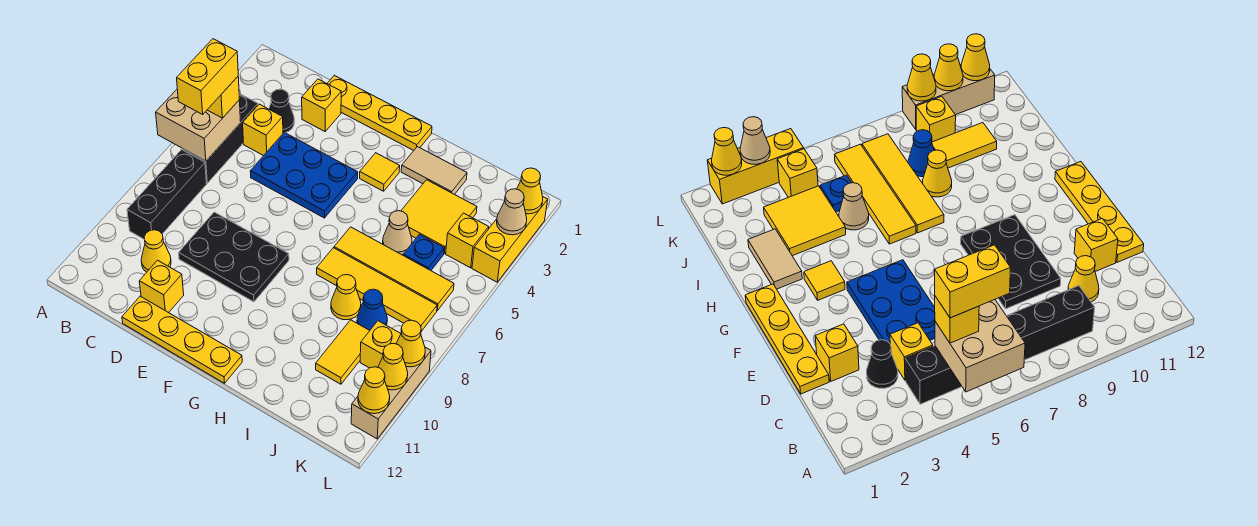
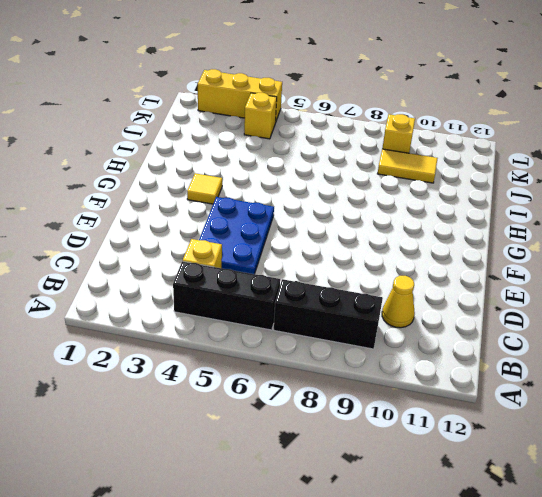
none -> black cone C3 level 1
none -> yellow plate D1:G1 level 1
none -> yellow brick D2 level 1
none -> black plate D8:F9 level 1

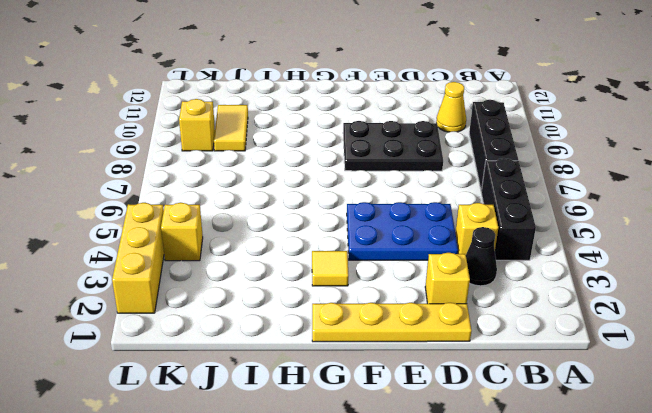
none -> yellow brick D11 level 1
none -> yellow plate D12:G12 level 1
none -> tan tile H2:I2 level 1
none -> yellow tile H6:K6 level 1

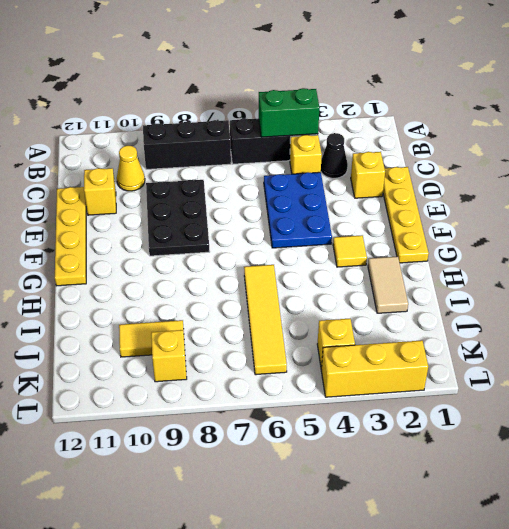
green brick B4:B5 level 2 -> tan brick A5:B6 level 2
none -> yellow tile H7:K7 level 1
none -> yellow tile I3:J4 level 1
none -> tan cone I5 level 1
none -> yellow cone I8 level 1

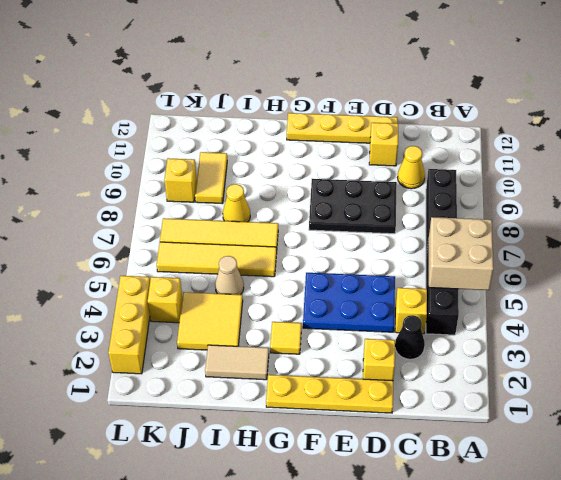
none -> blue plate J5 level 1
none -> blue cone J8 level 1
none -> tan brick L9:L11 level 1
none -> yellow cone L2 level 2

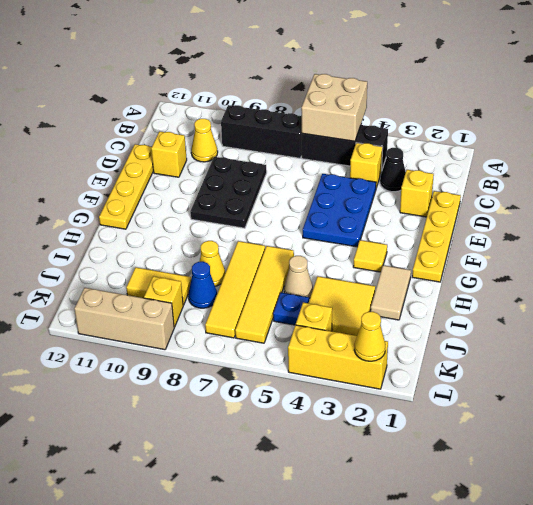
none -> tan cone L3 level 2
none -> yellow cone L9 level 2
none -> yellow cone L10 level 2
none -> yellow cone L11 level 2

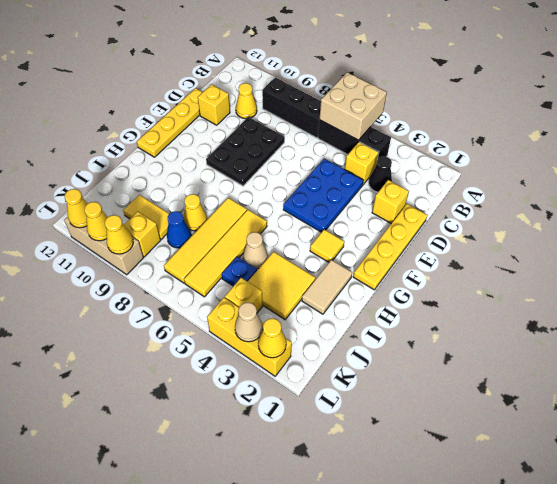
none -> yellow brick B5 level 3
none -> yellow brick B5:B6 level 4

